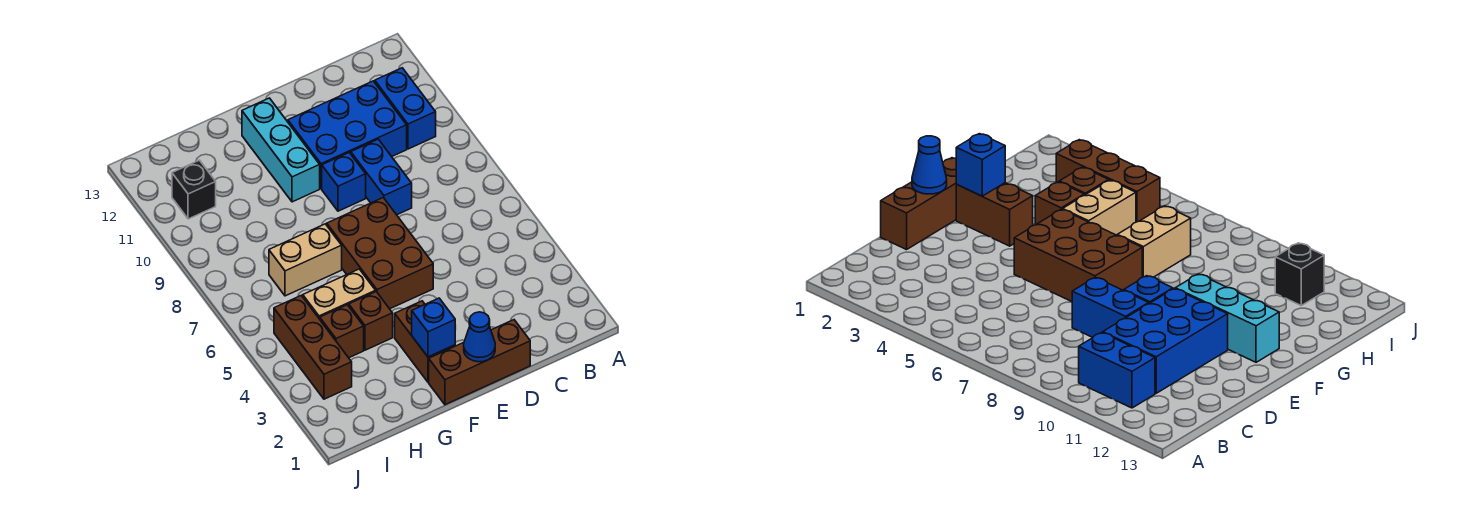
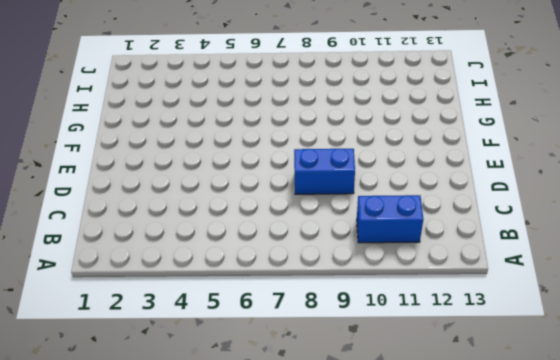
none -> blue brick C10:E11 level 1
none -> brown brick D1:F1 level 1
none -> brown brick E5:F7 level 1

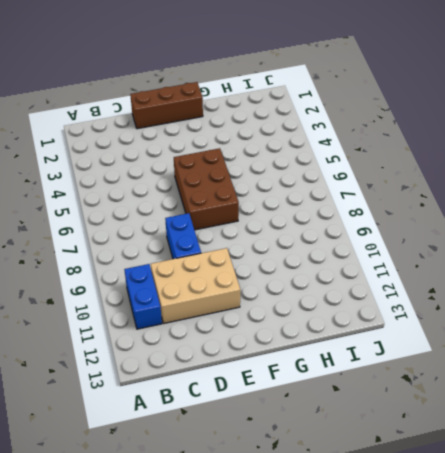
tan brick C10:E11 level 1 -> blue brick C10:E11 level 1
none -> blue brick E9 level 1
none -> brown brick F2:F3 level 1
none -> cyan brick F10:F12 level 1

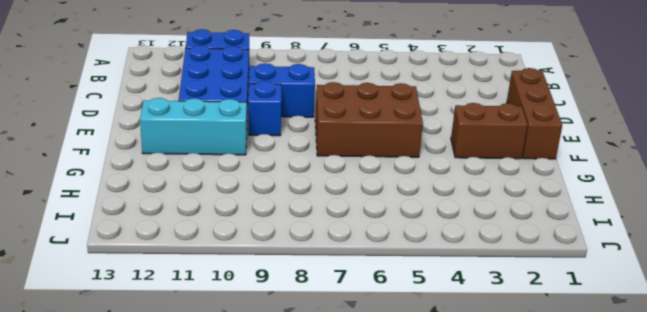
none -> brown brick G4 level 1
none -> tan brick G5:H5 level 1
none -> tan brick G7:H7 level 1

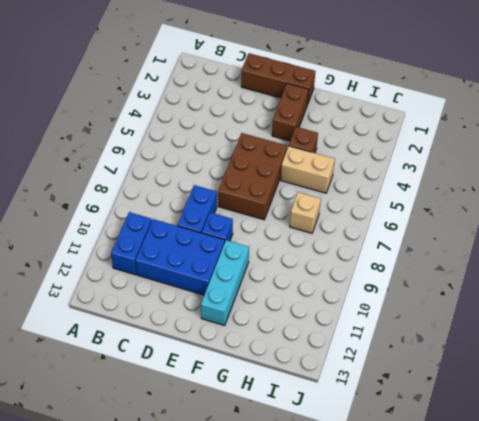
tan brick H7 level 1 -> tan brick G7:H7 level 1
none -> brown brick H4 level 1
none -> brown brick I3:I5 level 1
none -> black brick I11 level 1

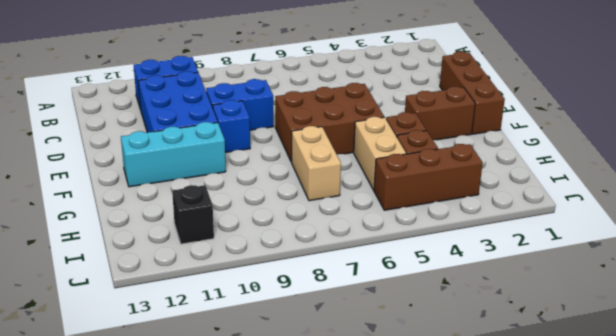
none -> blue cone E1 level 2
none -> blue brick F2 level 2

